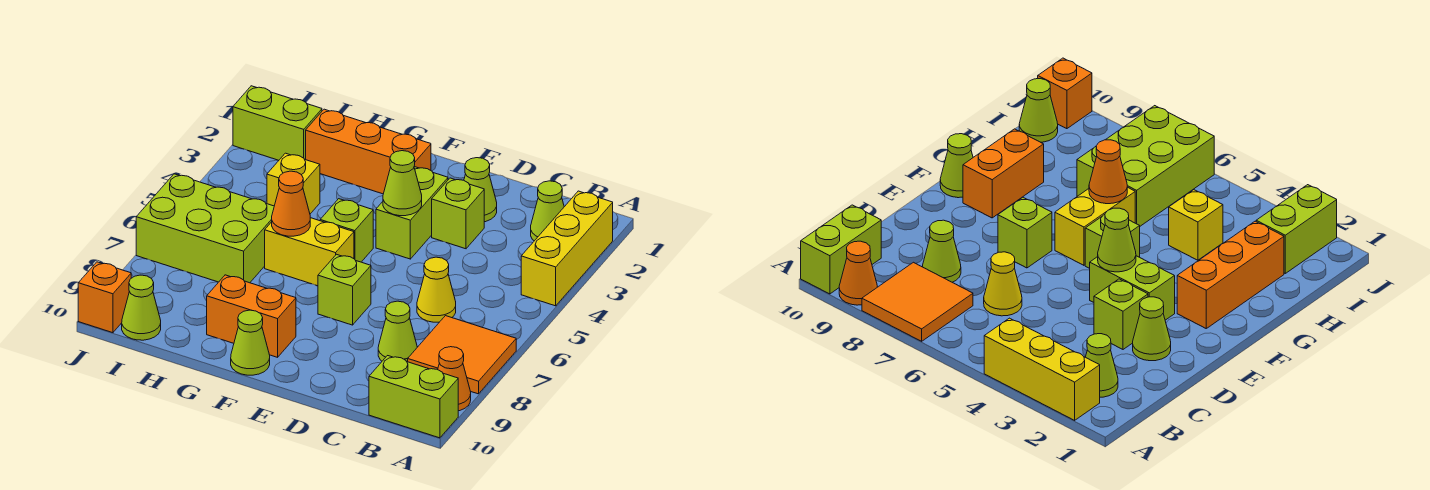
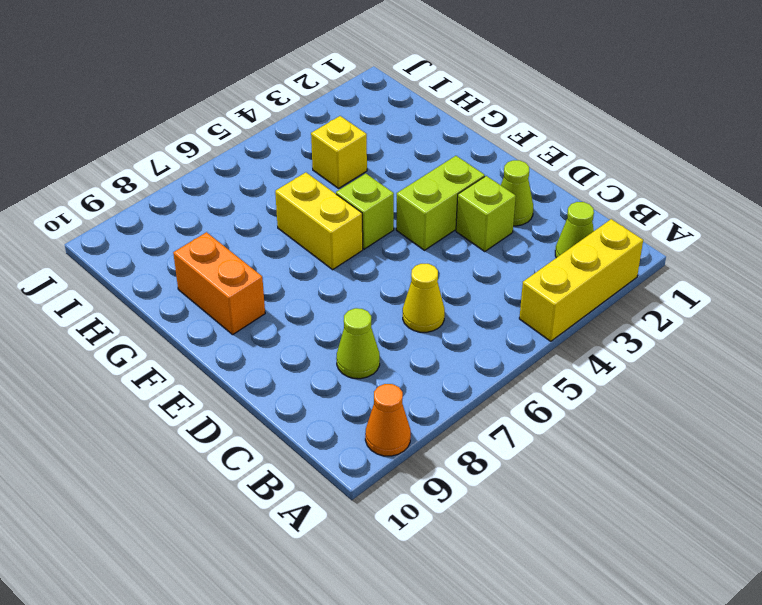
none -> orange tile A7:B8 level 1
none -> lime brick A10:B10 level 1
none -> lime brick E7 level 1

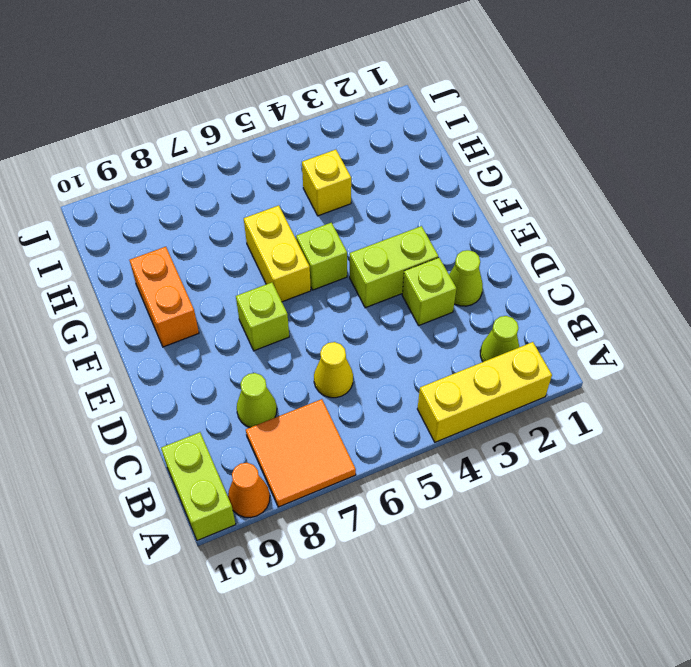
none -> orange brick F2:H2 level 1
none -> lime cone F10 level 1
none -> lime brick H6:J7 level 1

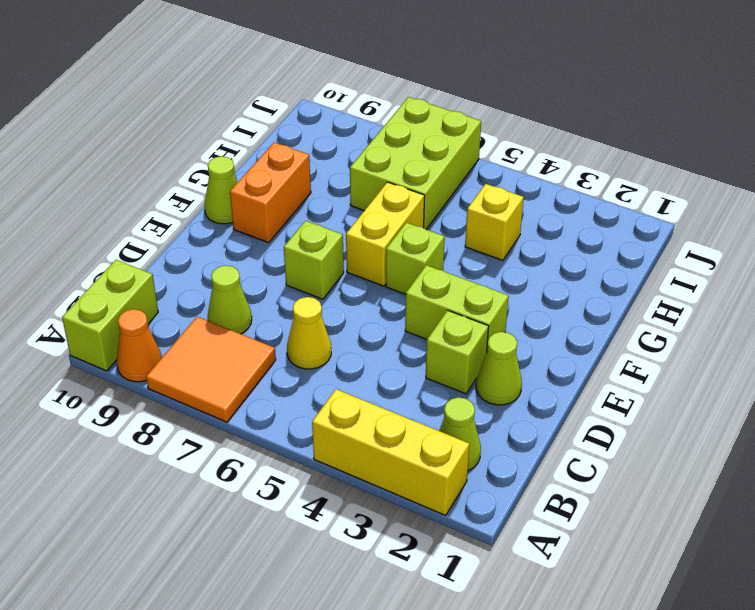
none -> orange brick F2:H2 level 1
none -> lime brick I2:J2 level 1
none -> lime cone I10 level 1

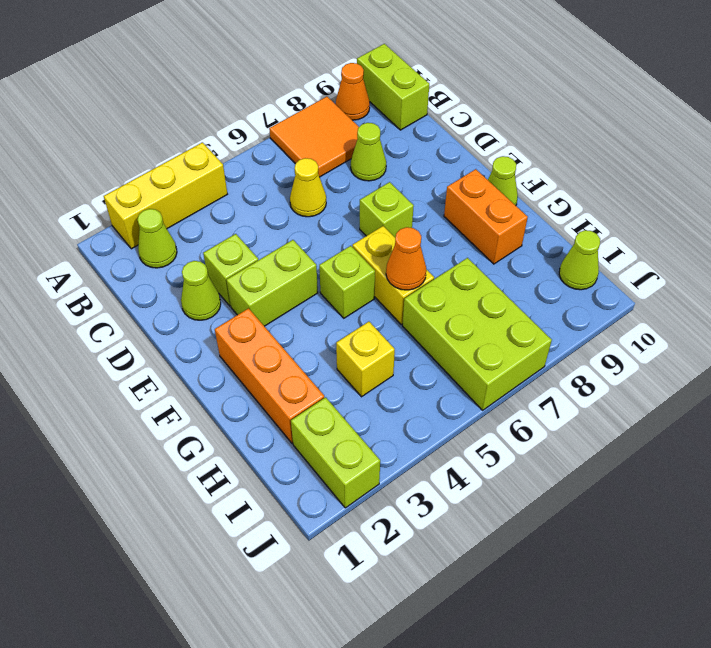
none -> orange brick J10 level 1
none -> lime cone E4 level 2

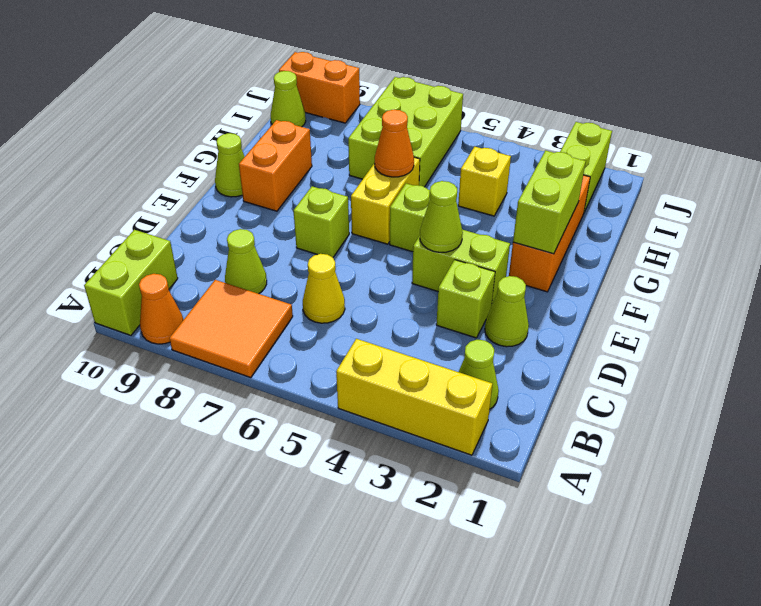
lime brick F2:G2 level 2 -> none
orange brick J9:J10 level 1 -> orange brick J10 level 1

